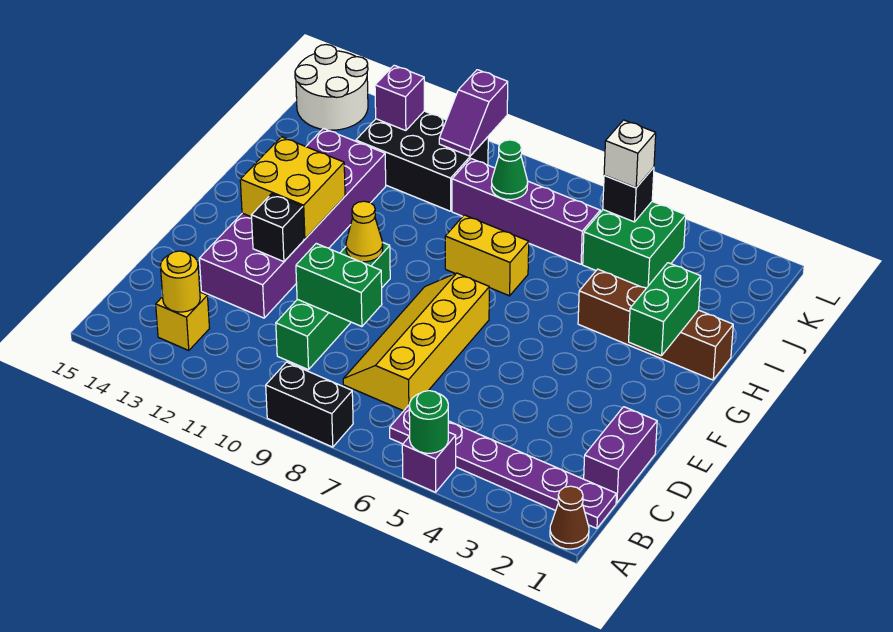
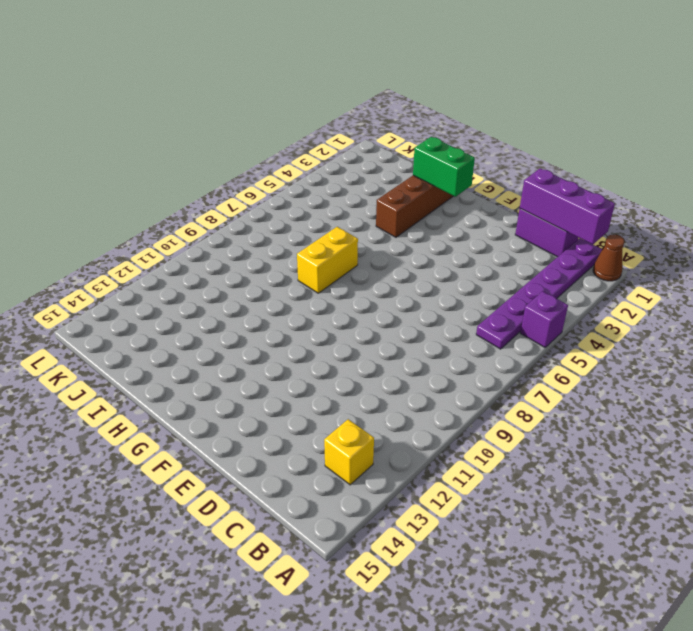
purple brick B1:D1 level 2 -> none
none -> black brick A8:A9 level 1
none -> yellow slope C7:F8 level 1 top 7
none -> green brick C10:F10 level 1

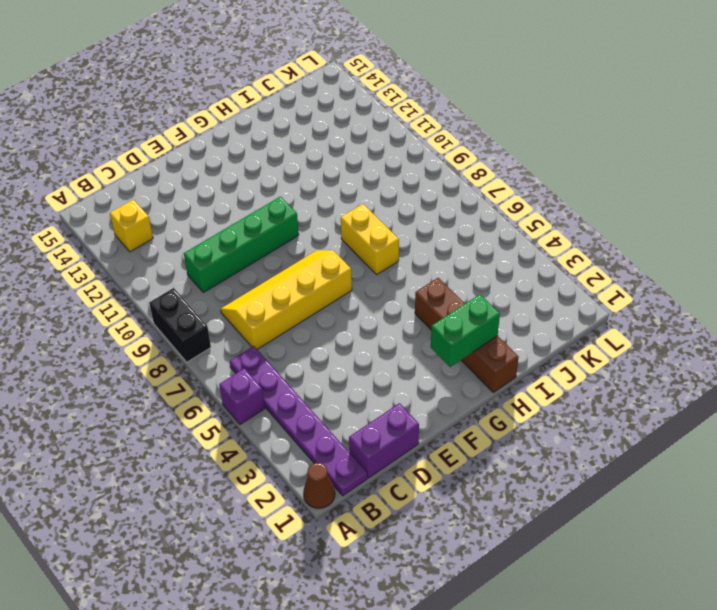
none -> purple brick D12:I13 level 1
none -> green brick J4:K5 level 1
none -> purple brick J6:J9 level 1

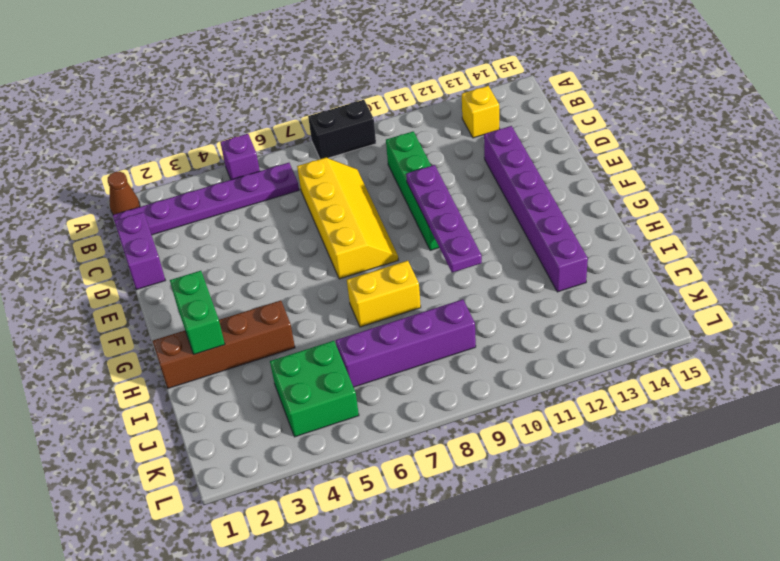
purple brick D13:I13 level 1 -> purple brick D12:I13 level 1
purple plate E10:H10 level 2 -> yellow cone F10 level 2
none -> black brick J10:K12 level 1
none -> white round brick K14:L15 level 1
none -> green round brick A5 level 2

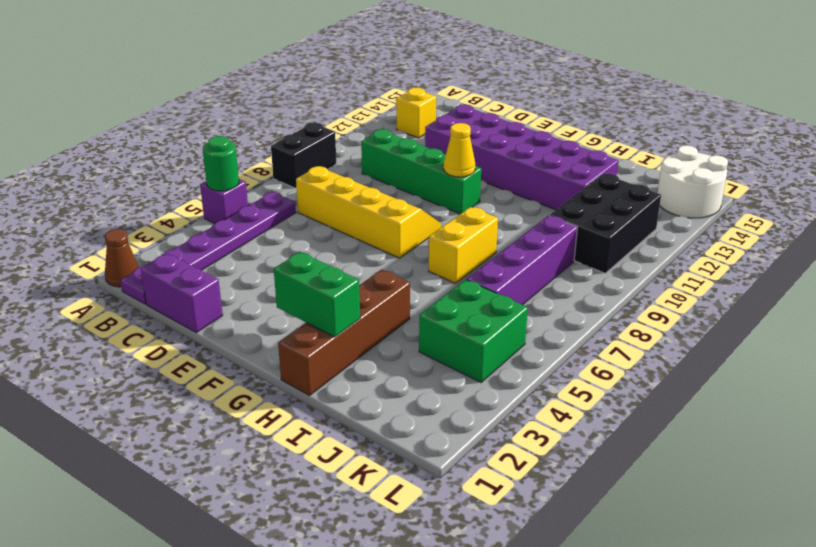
none -> yellow round brick B13 level 2
none -> green brick D9:D10 level 2
none -> black brick E12 level 2

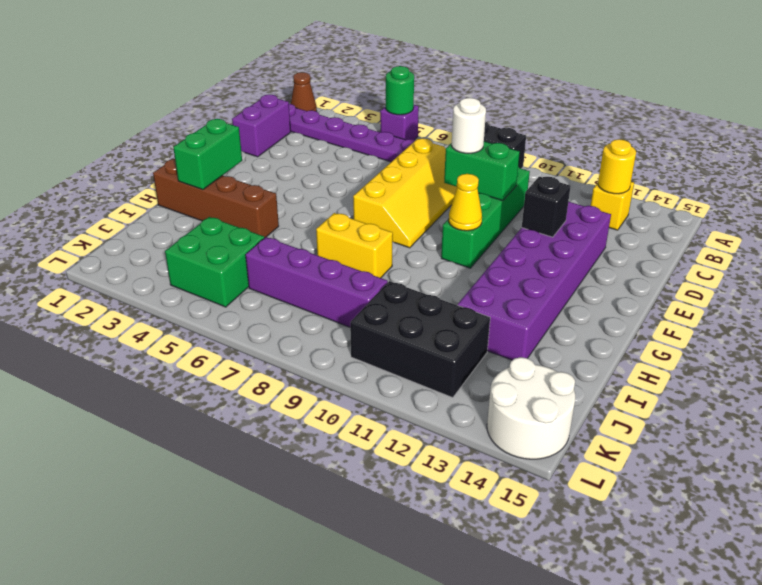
white round brick D9 level 3 -> none
none -> yellow brick F12:G13 level 2
none -> green cone J8 level 2
none -> black brick K5 level 2

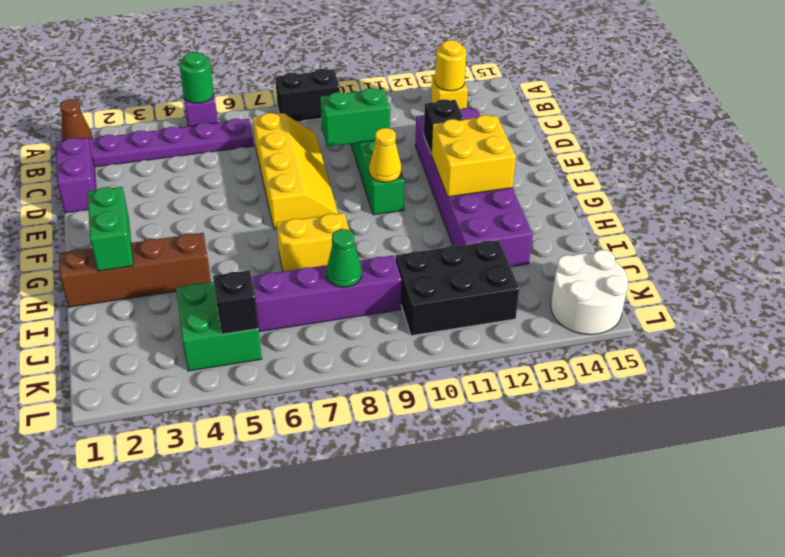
none -> purple slope K10:L10 level 2 top L
none -> purple brick K12 level 2
none -> white brick K5 level 3

